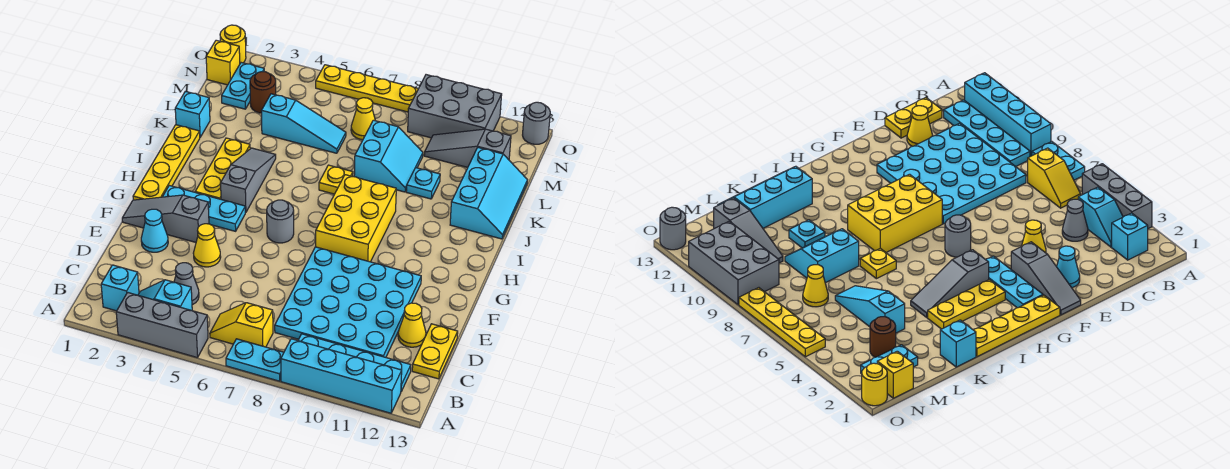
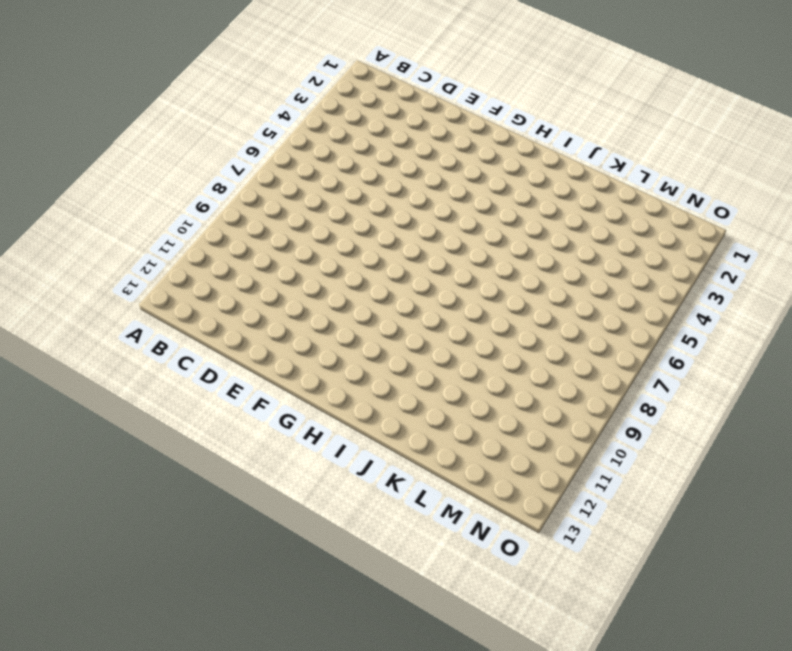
none -> grey brick A3:A5 level 1
none -> cyan plate A7:A8 level 1
none -> cyan brick A9:A12 level 1
none -> cyan brick B2 level 1

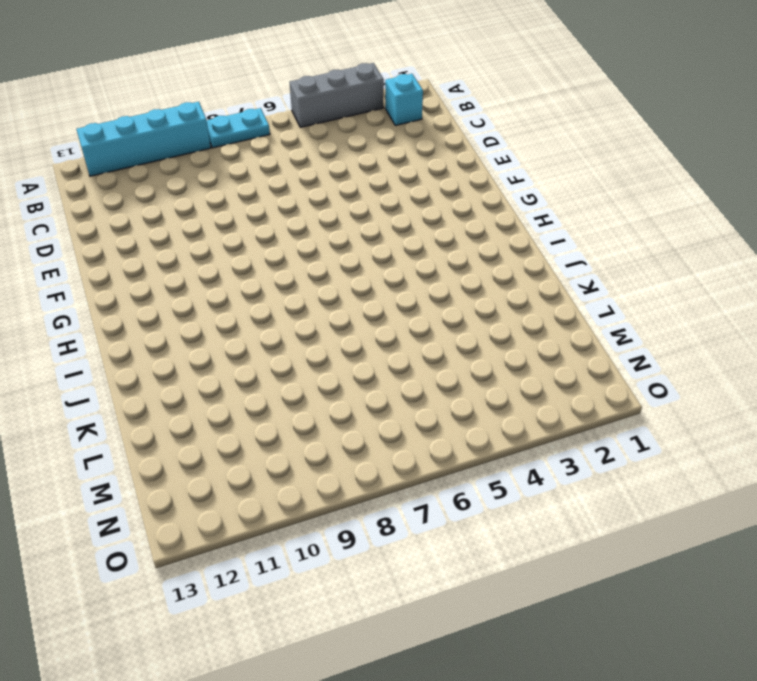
none -> cyan slope B3:B4 level 1 top 4
none -> yellow slope B6:B7 level 1 top 7
none -> cyan plate B9:B12 level 1
none -> grey cone C4 level 1

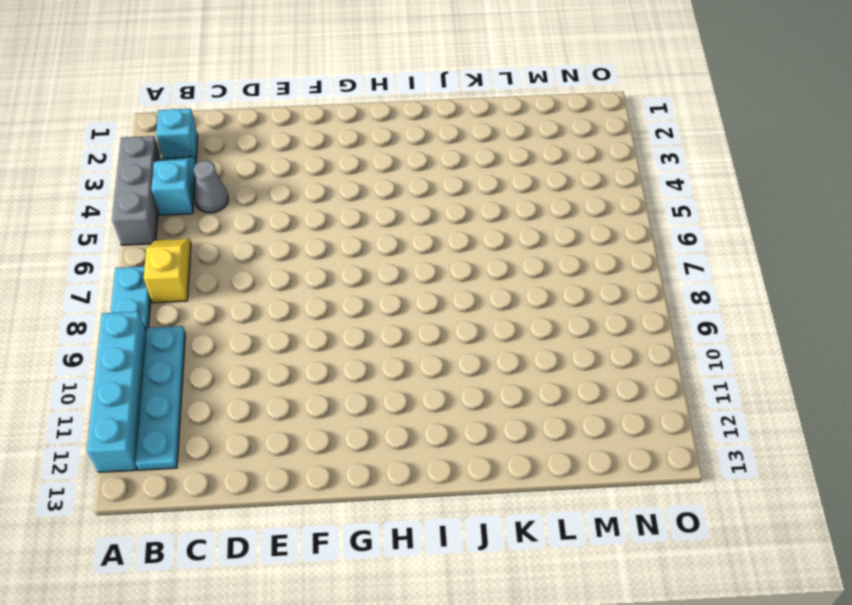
none -> cyan plate C8:F11 level 1
none -> yellow plate C13:D13 level 1
none -> yellow cone D12 level 1
none -> cyan cone E2 level 1

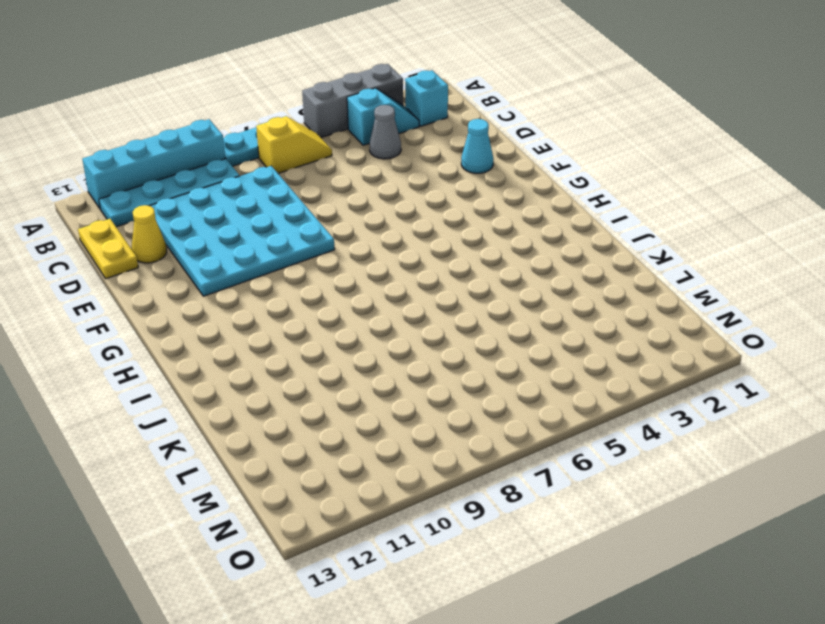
none -> yellow cone E4 level 1
none -> grey slope F1:F3 level 1 top 3
none -> yellow plate G1:J1 level 1
none -> cyan plate G2:G4 level 1

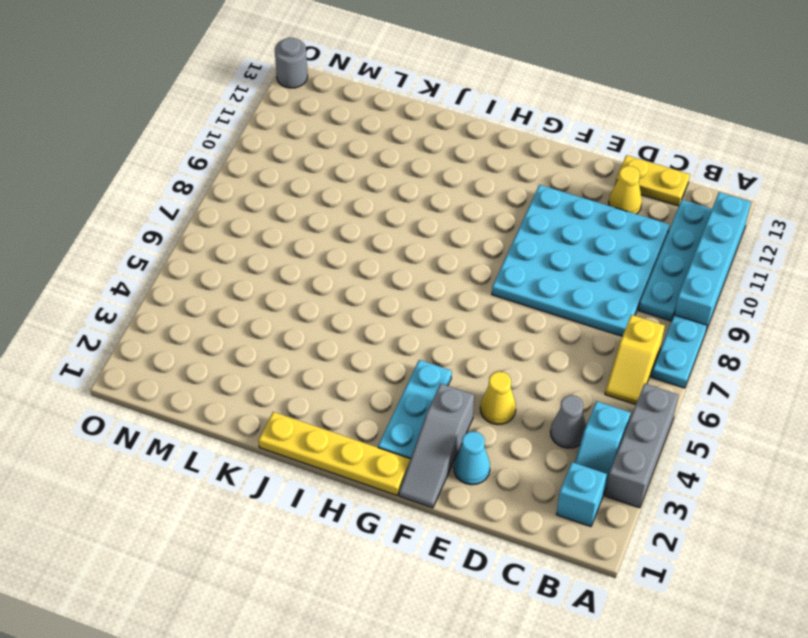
none -> grey round brick G6 level 1
none -> yellow brick G8:I9 level 1
none -> yellow plate H3:J3 level 1
none -> grey slope H4:J4 level 1 top H

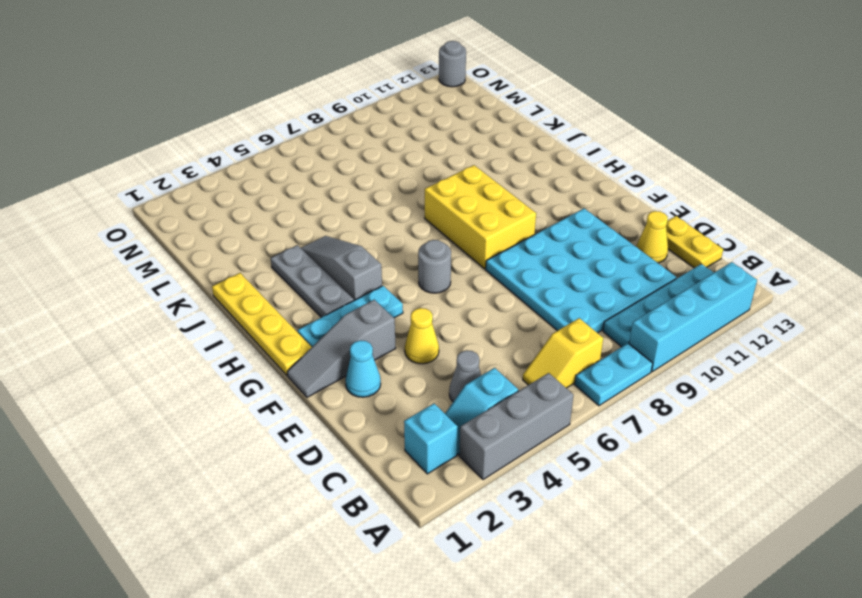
grey plate H3:J3 level 1 -> yellow plate H3:J3 level 1
none -> yellow plate J7 level 1
none -> cyan slope J12:L13 level 1 top 12
none -> cyan brick K1 level 1
none -> cyan slope K8:L9 level 1 top 8

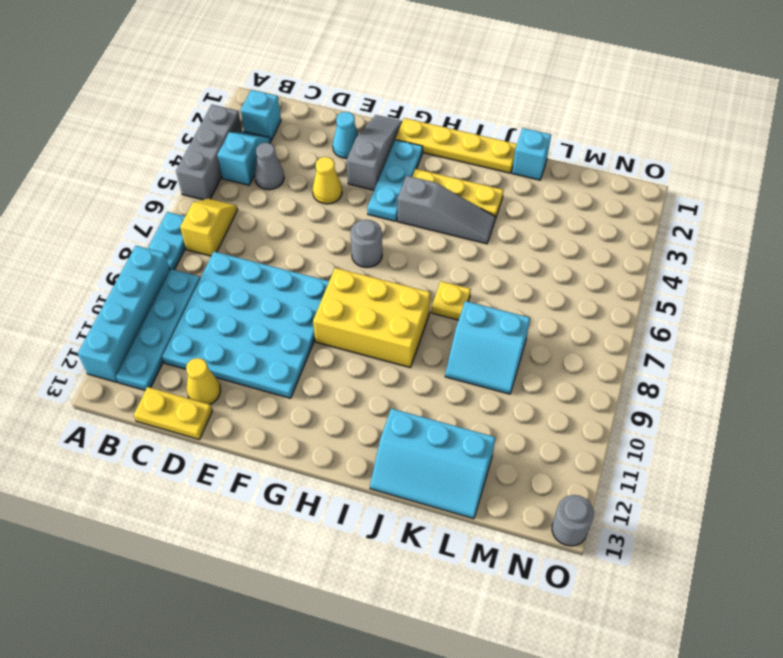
none -> cyan plate K10 level 1
none -> cyan slope L4:L6 level 1 top 4
none -> cyan plate M2:N2 level 1
none -> brown round brick M3 level 1

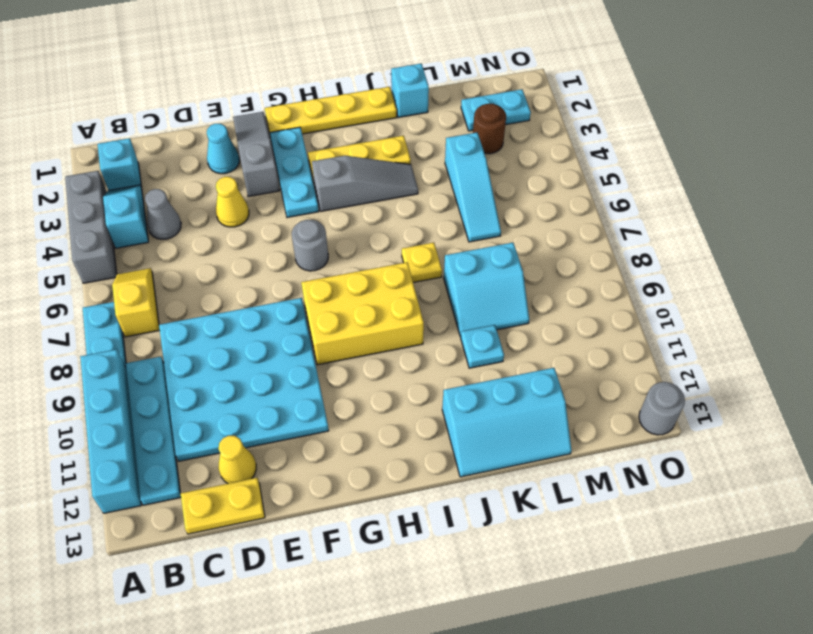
none -> yellow cone M7 level 1
none -> grey slope M10:M12 level 1 top 12
none -> yellow brick N1 level 1
none -> grey brick N9:O11 level 1

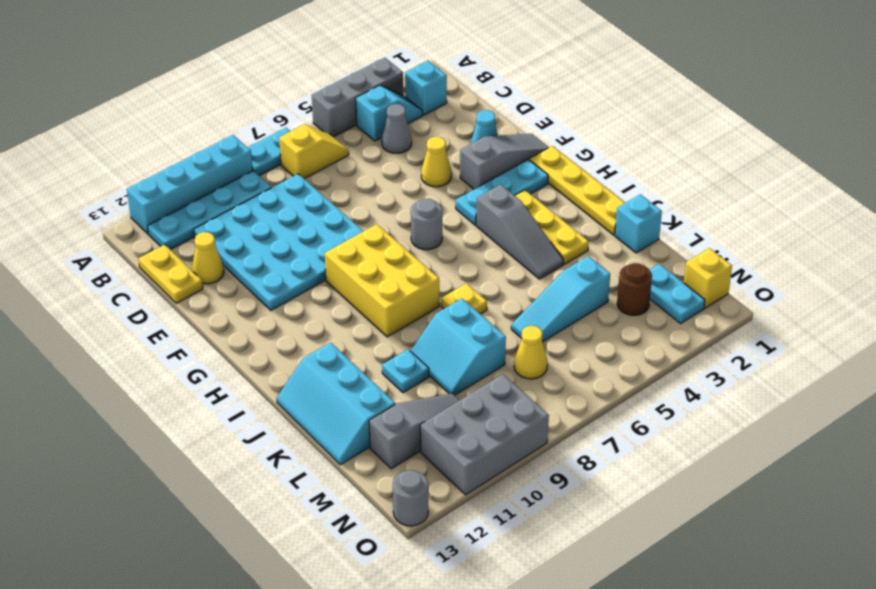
none -> yellow round brick O1 level 1
none -> yellow plate O5:O8 level 1

